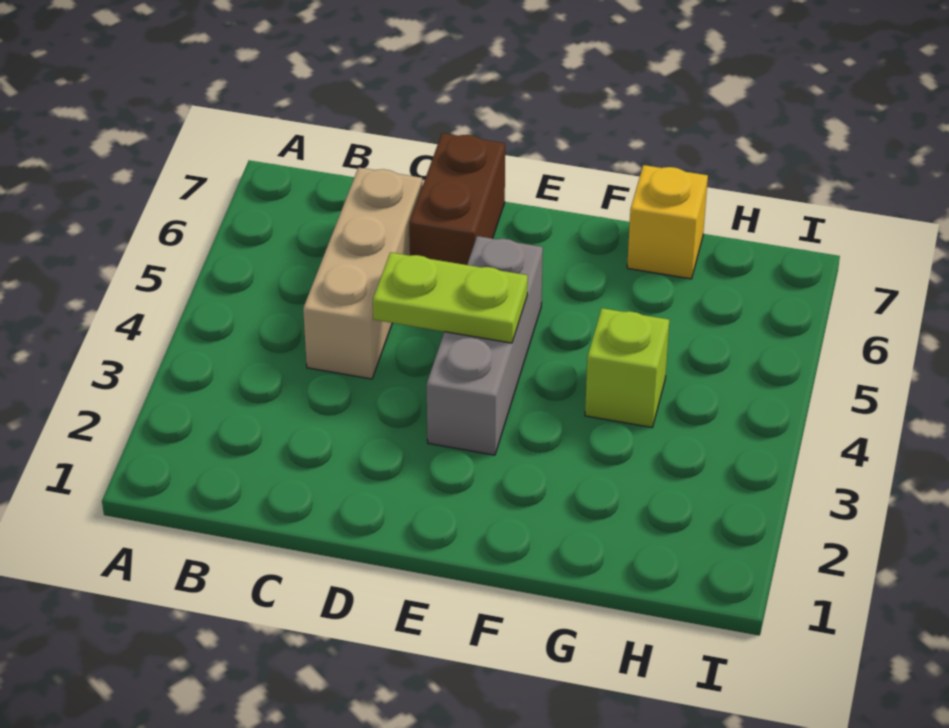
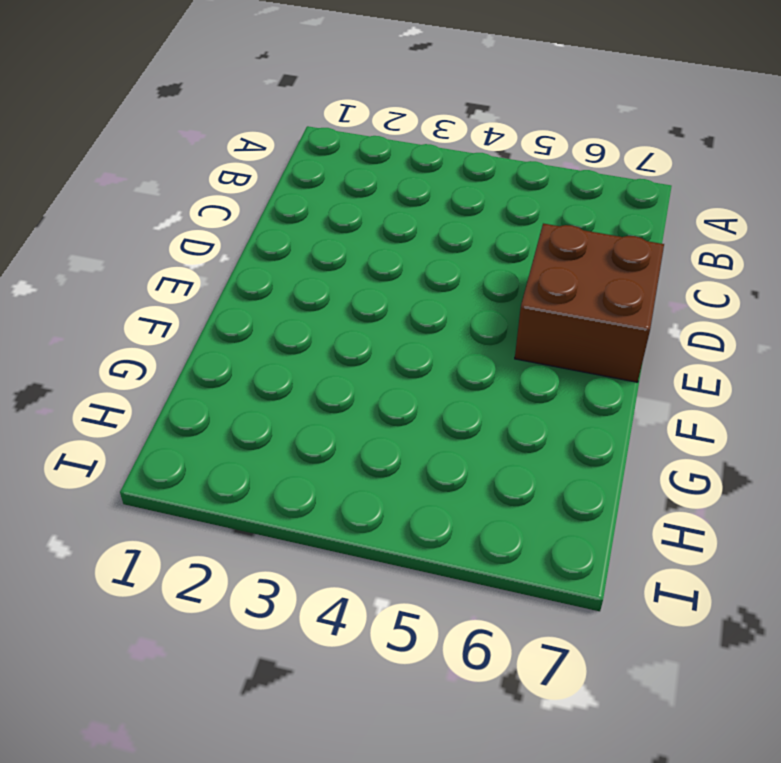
brown brick D6:E7 level 1 -> brown brick D6:D7 level 1
none -> tan brick C4:C6 level 1
none -> grey brick E3:E5 level 1

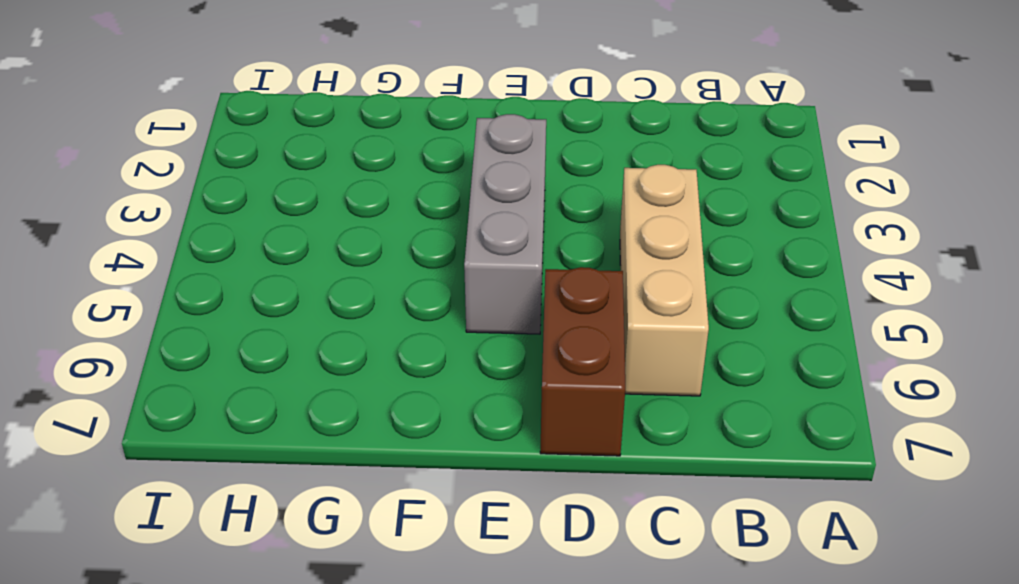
none -> lime brick G4 level 1
none -> yellow brick G7 level 1

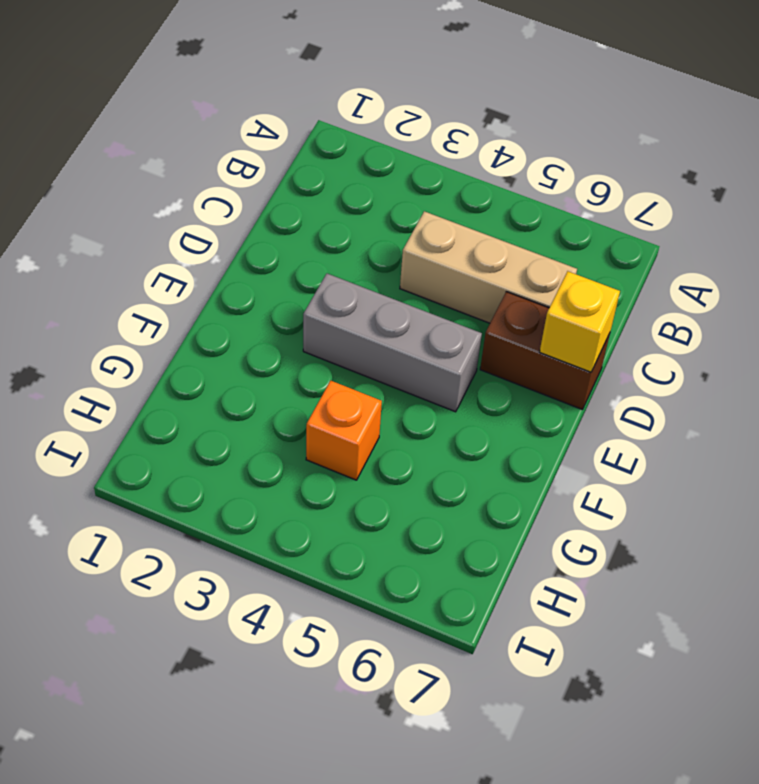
yellow brick D7 level 2 -> yellow brick G7 level 1
orange brick G4 level 1 -> lime brick G4 level 1
none -> lime plate D4:E4 level 2

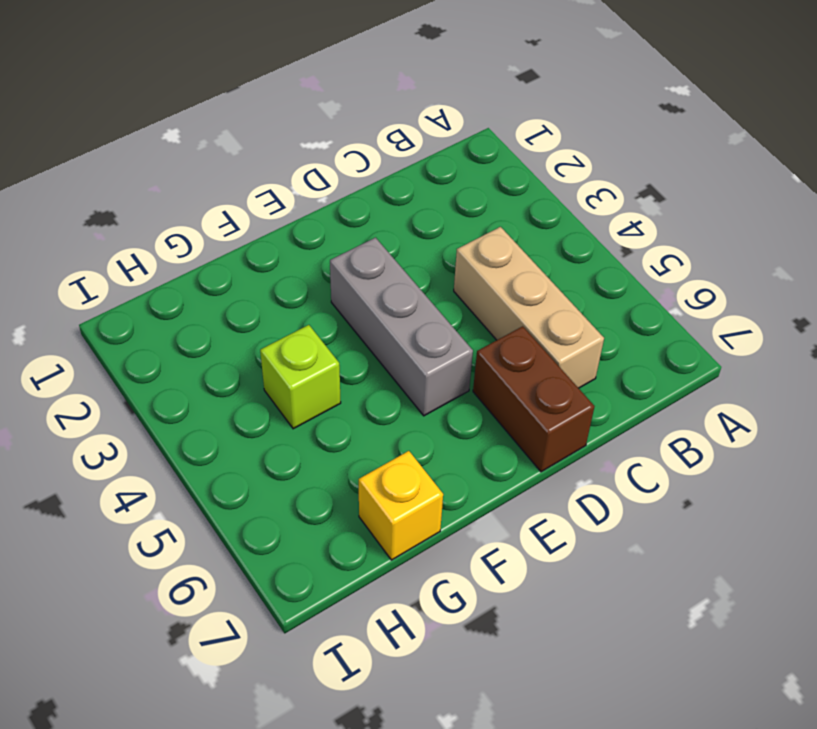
none -> lime plate D4:E4 level 2

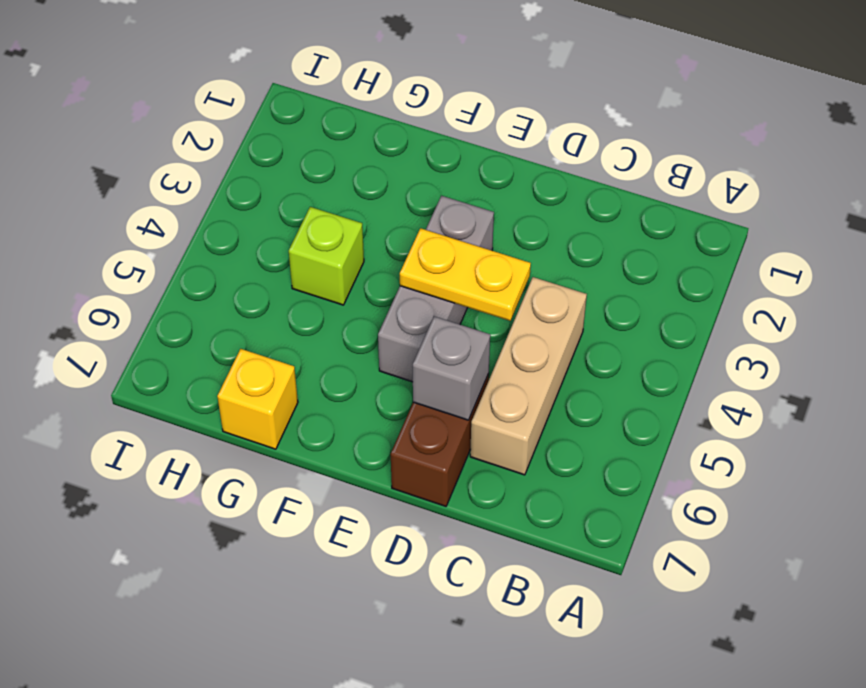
yellow plate D4:E4 level 2 -> lime plate D4:E4 level 2
grey brick D6 level 2 -> none

